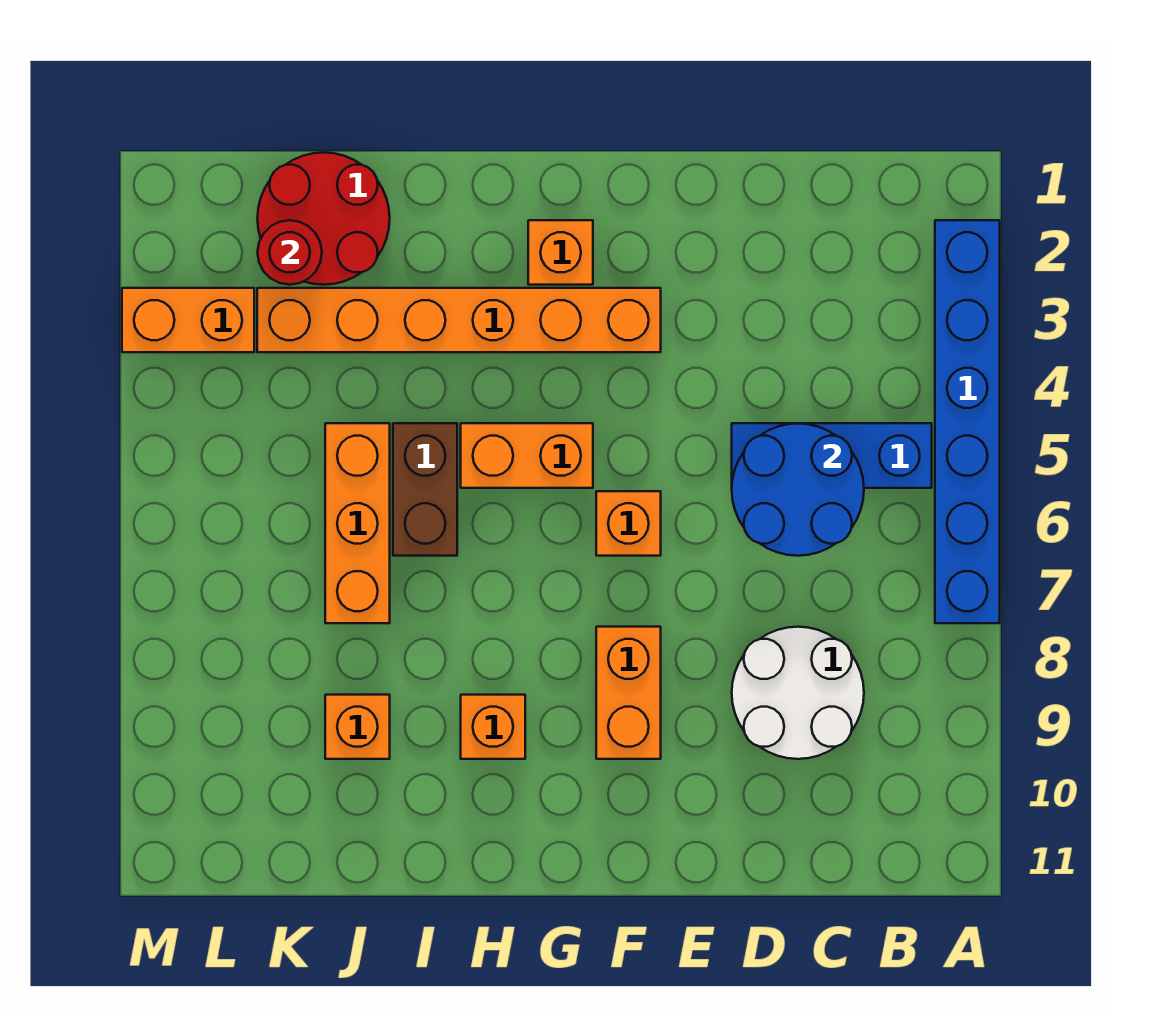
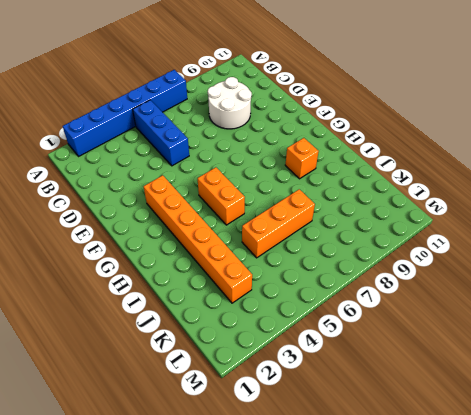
none -> orange brick F6 level 1
none -> orange brick F8:F9 level 1
none -> orange brick G2 level 1

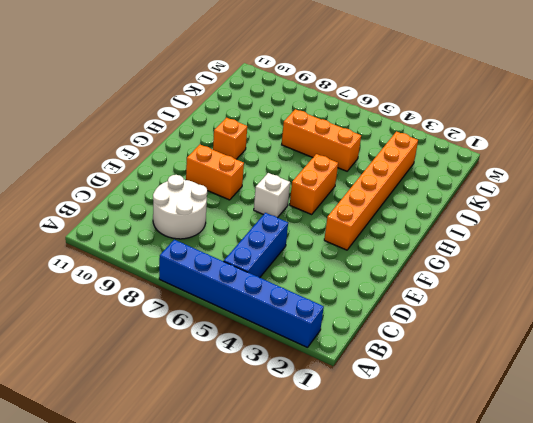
white brick F6 level 1 -> orange brick F6 level 1
none -> orange brick G2 level 1
none -> brown brick I5:I6 level 1
none -> red round brick J1:K2 level 1

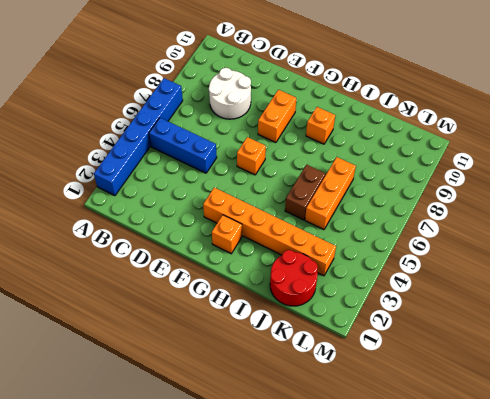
none -> orange brick G5:H5 level 1
none -> orange brick J9 level 1
none -> orange brick L3:M3 level 1

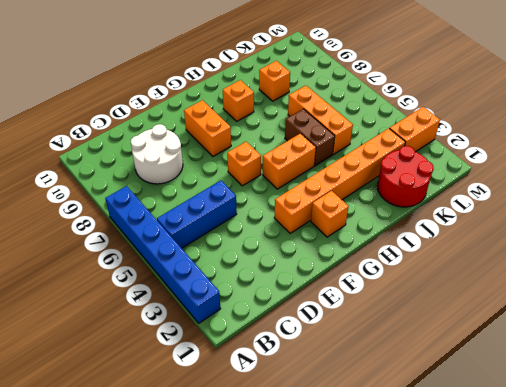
none -> blue round brick C5:D6 level 2
none -> red round brick K2 level 2

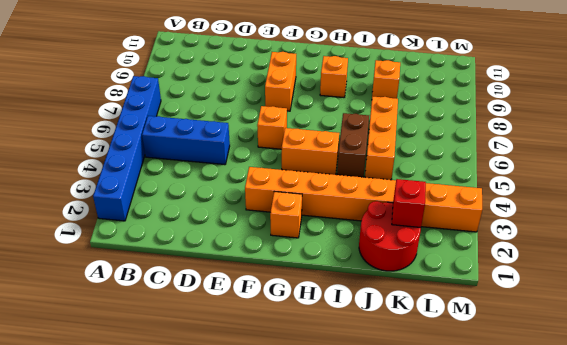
red brick K2 level 2 -> red round brick K2 level 2
none -> white round brick C8:D9 level 1
none -> blue round brick C5:D6 level 2

